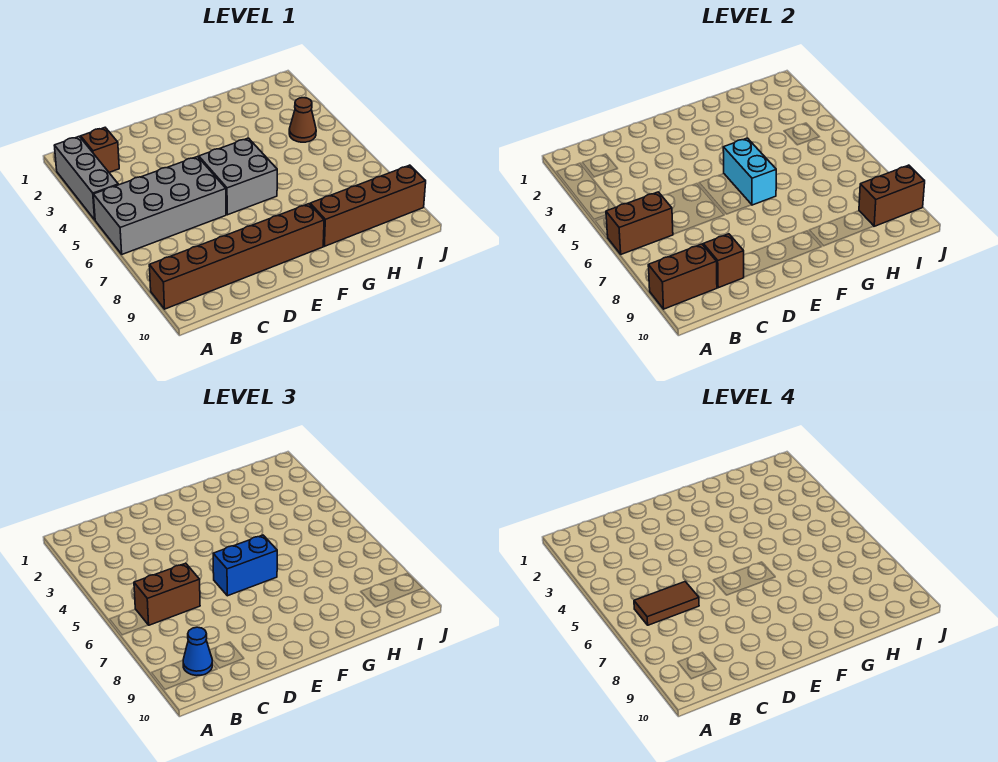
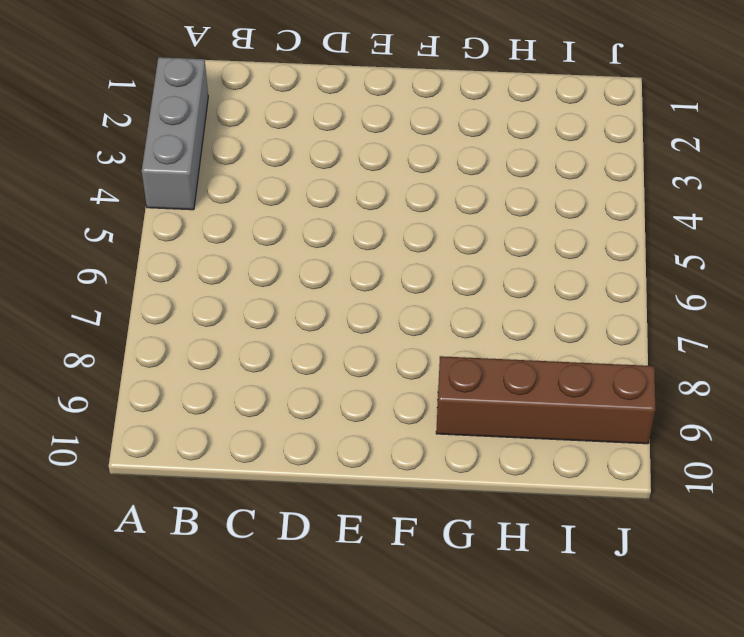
none -> grey brick A5:D6 level 1
none -> brown brick A9:F9 level 1
none -> brown brick B2 level 1

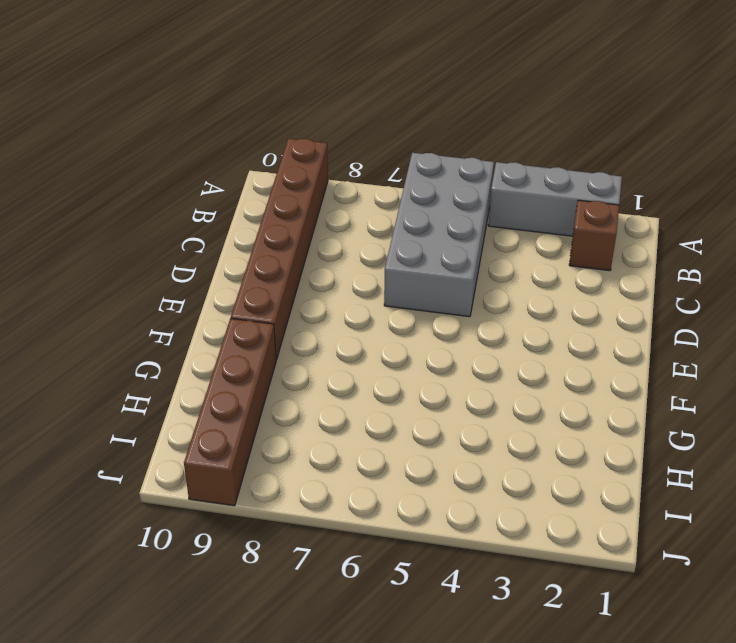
none -> grey brick E5:F6 level 1
none -> brown cone I4 level 1
none -> brown brick A6:B6 level 2

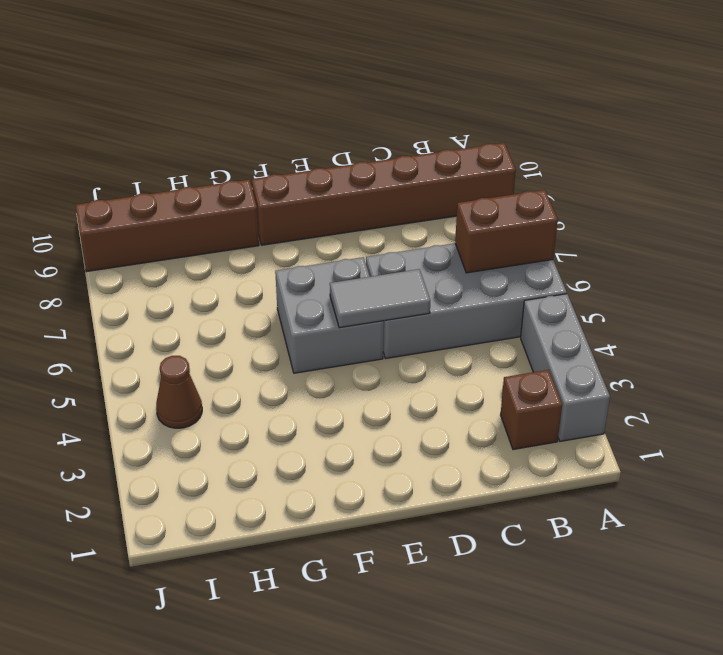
grey tile D5:E5 level 2 -> none
none -> brown brick A9:B9 level 2
none -> brown brick C9 level 2
none -> cyan brick F5:F6 level 2

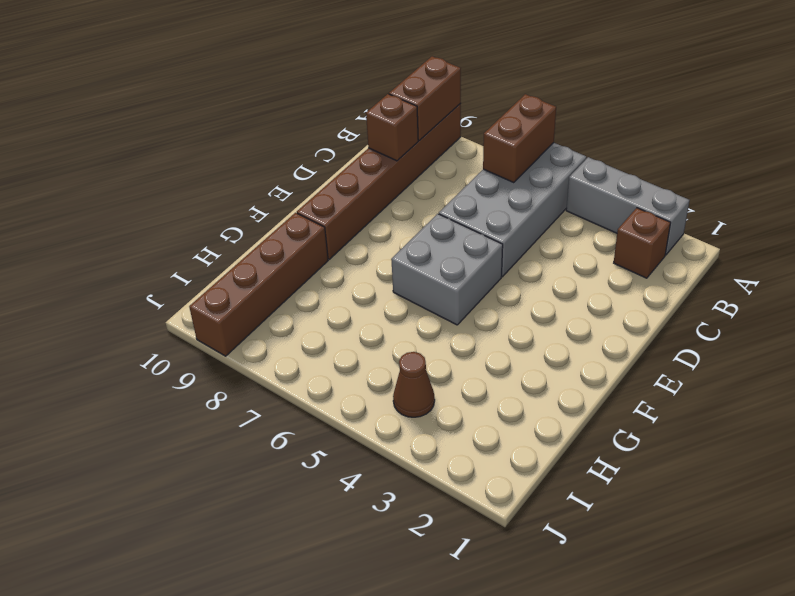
none -> cyan brick F5:F6 level 2
none -> brown brick I9:J9 level 2
none -> brown brick B6:C6 level 3

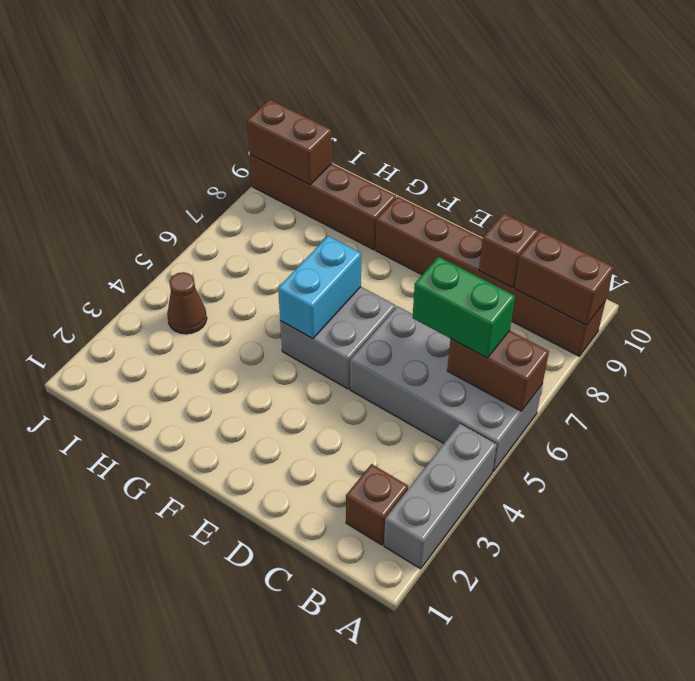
green brick B6:C6 level 3 -> brown brick B6:C6 level 3
none -> blue cone B9 level 3
none -> blue brick E6:F6 level 3
none -> brown tile B6:C6 level 4

